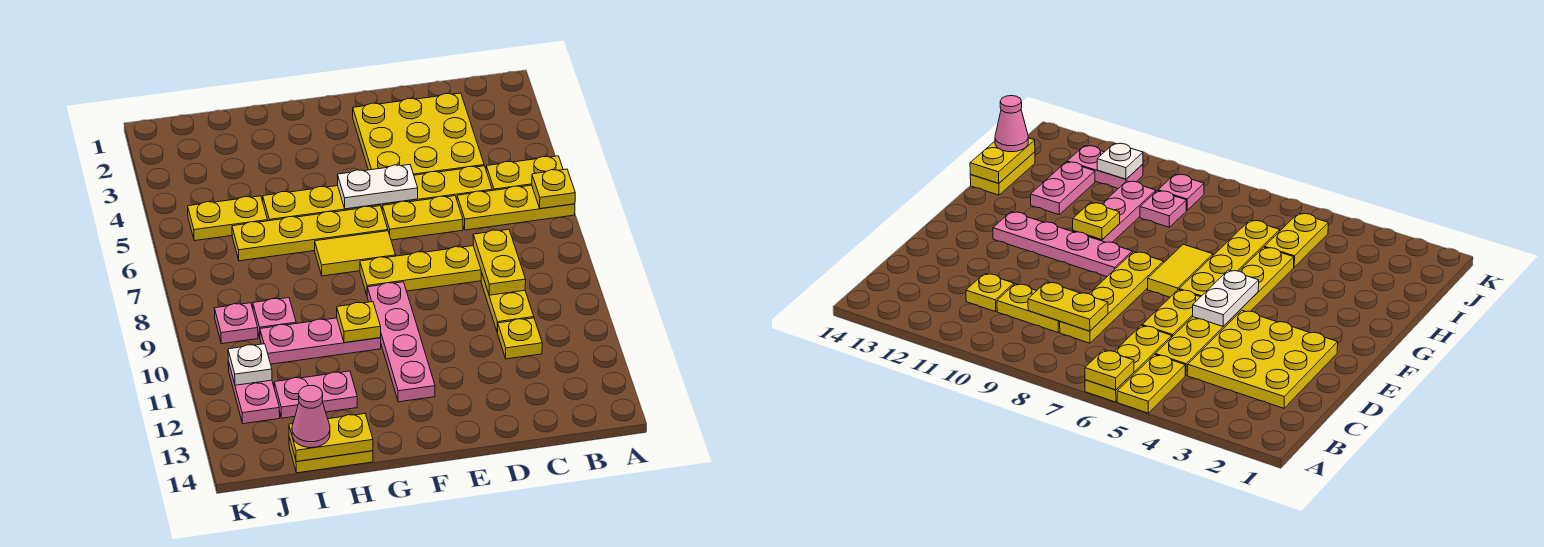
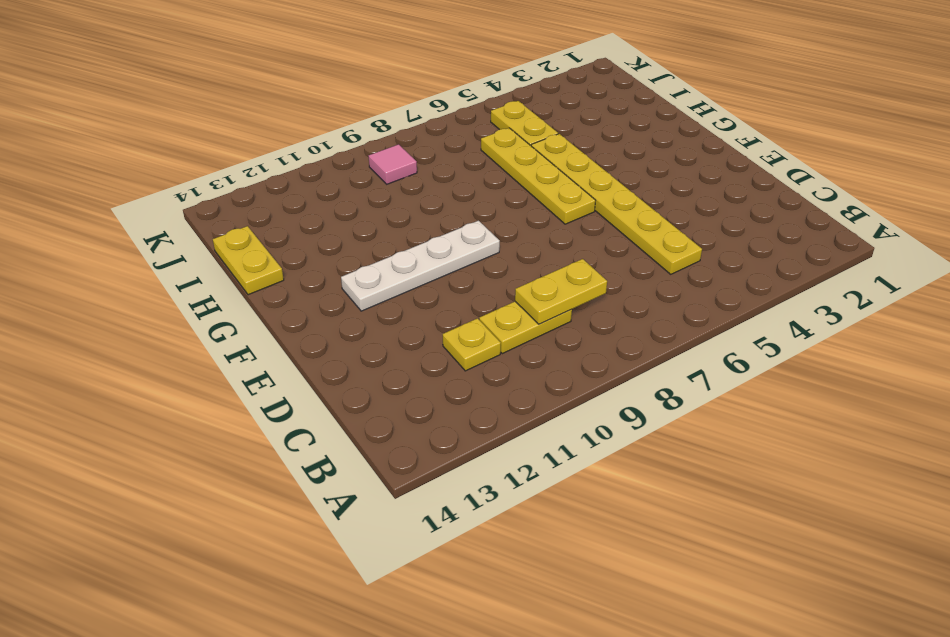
white plate F9:F12 level 1 -> pink plate F9:F12 level 1
pink tile J9 level 1 -> pink plate J9 level 1
none -> yellow plate A5:B5 level 1
none -> yellow plate A6:C6 level 1
none -> yellow plate C2:E4 level 1

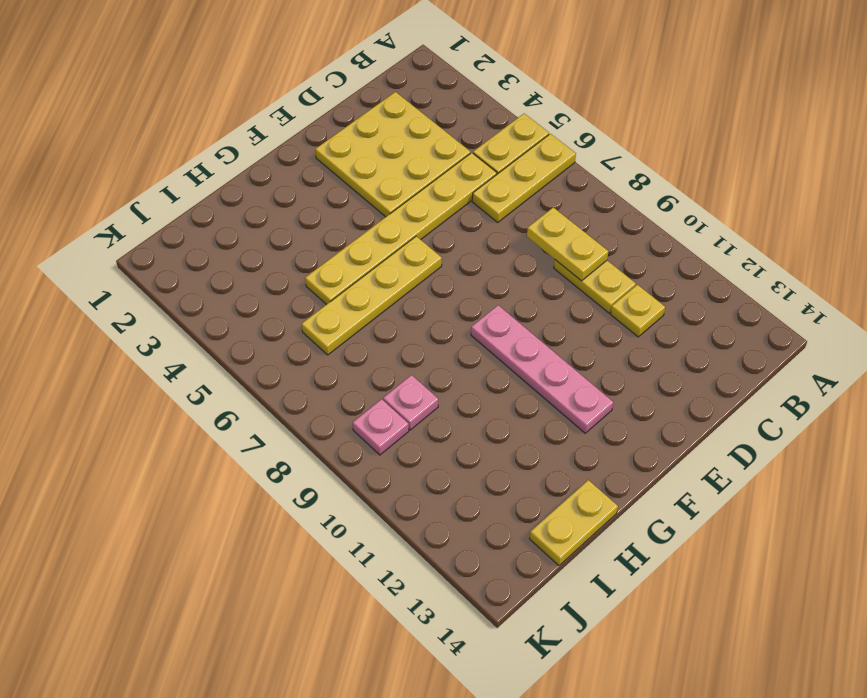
none -> yellow plate C8:F8 level 1
none -> yellow plate D6:E6 level 1
none -> yellow tile F7:G7 level 1

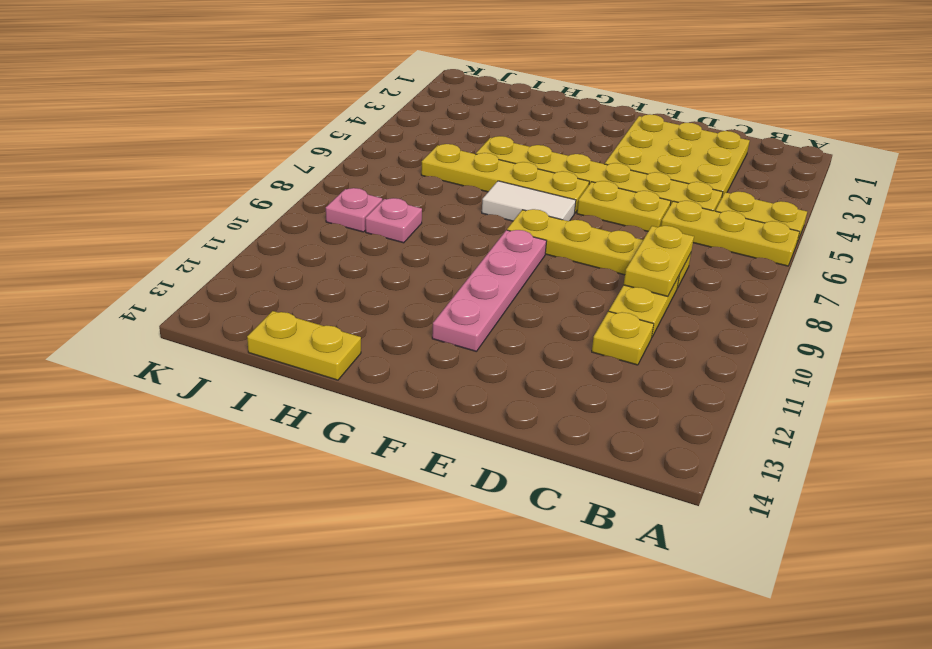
white tile F7:G7 level 1 -> yellow tile F7:G7 level 1
none -> pink plate G10:I10 level 1
none -> pink plate H12:I12 level 1
none -> yellow plate I5:J5 level 1

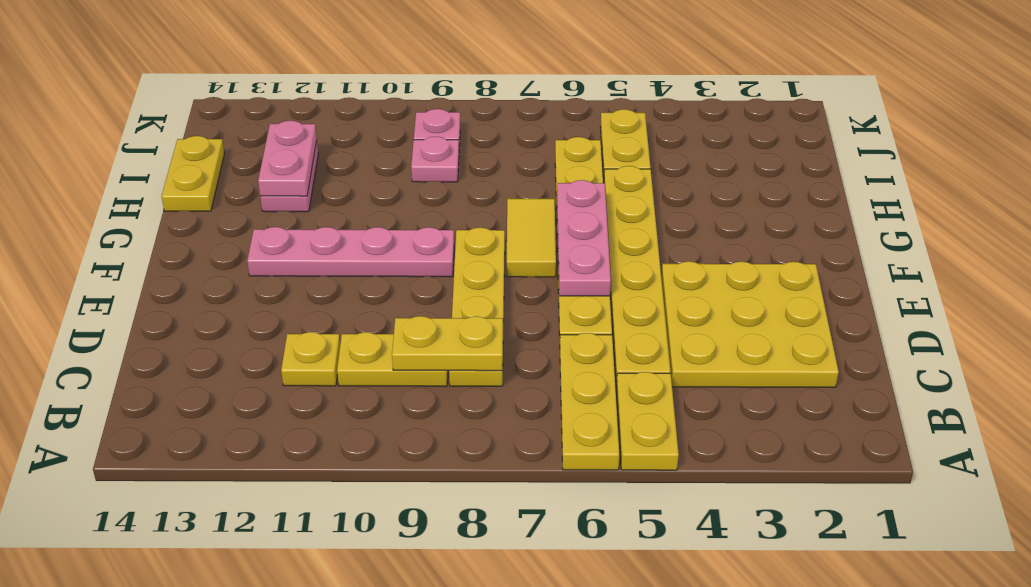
pink plate E6:G6 level 2 -> pink plate G10:I10 level 1
pink plate H12:I12 level 2 -> pink plate J11:J12 level 1
none -> yellow plate A6 level 2
none -> white plate E5:F5 level 2
none -> yellow plate G10 level 2

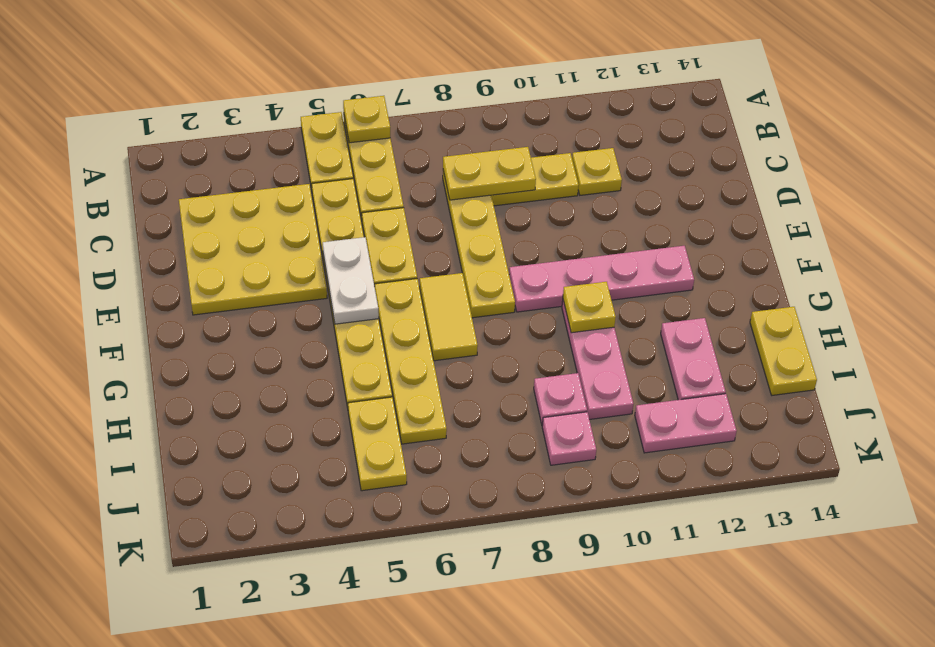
none -> yellow plate H14:I14 level 2
none -> white plate J11 level 2
none -> pink cone I14 level 3

